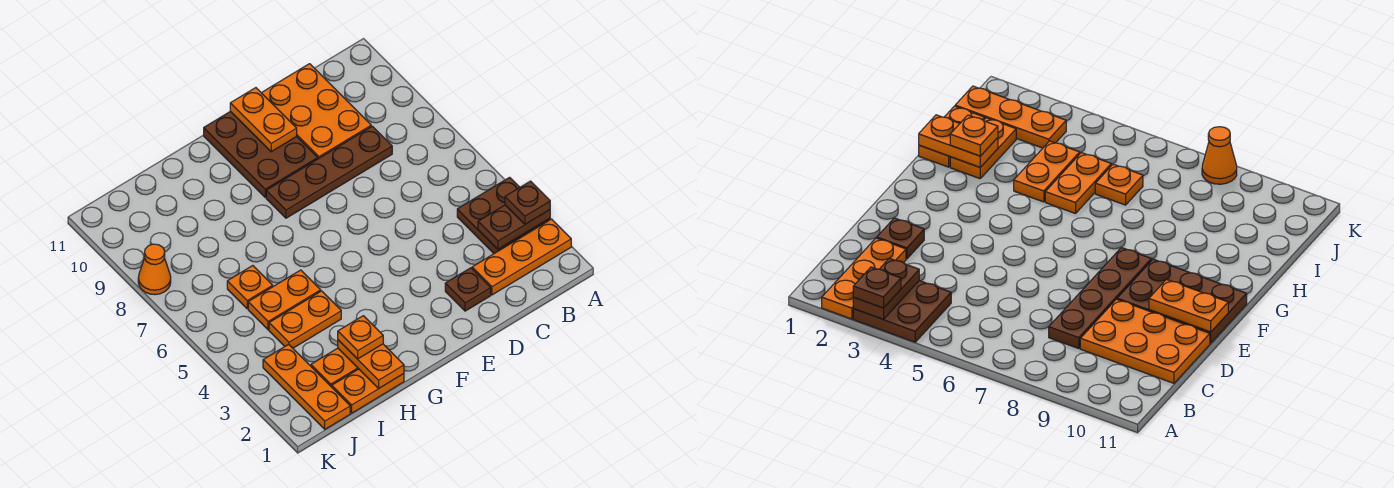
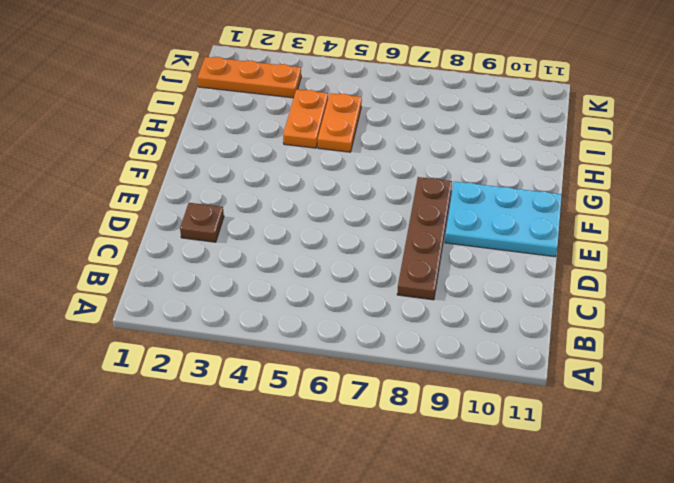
cyan plate E9:F11 level 1 -> brown plate E9:F11 level 1
none -> orange plate A2:C2 level 1
none -> brown plate A3:B4 level 1
none -> orange plate C9:D11 level 1

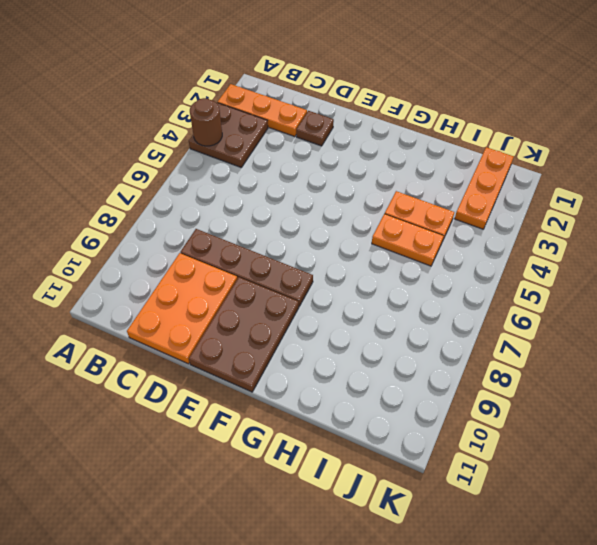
brown round brick A4 level 2 -> none
none -> orange plate H1:I1 level 1
none -> orange plate H2:I2 level 1
none -> orange plate I6 level 1

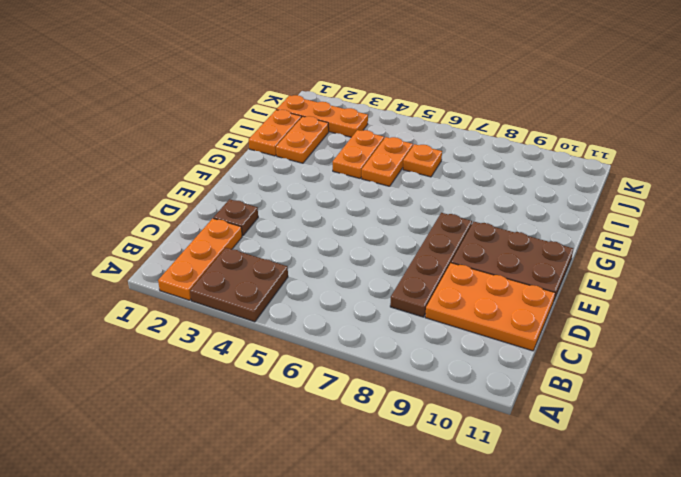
none -> orange cone K8 level 1
none -> brown plate A3:B3 level 2
none -> orange plate E10:E11 level 2

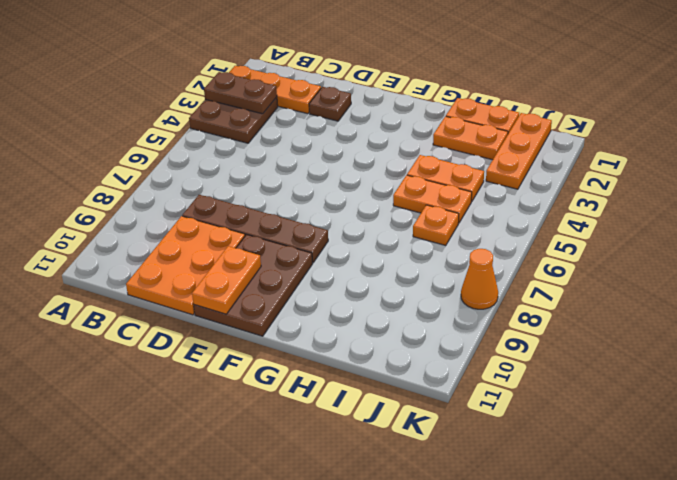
none -> orange plate H1:H2 level 2
none -> brown plate A3 level 3
none -> orange plate H2 level 3

